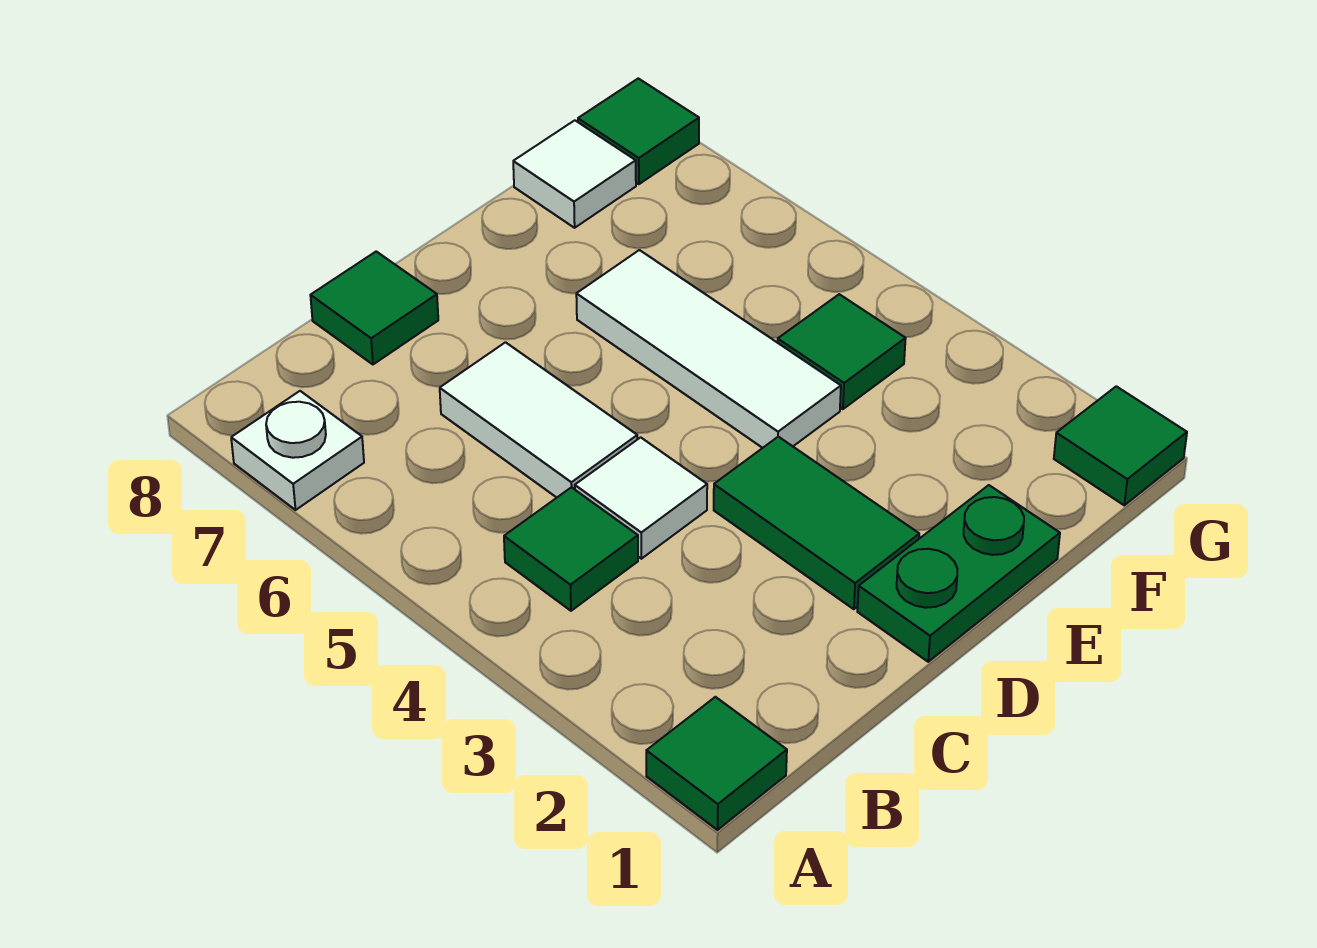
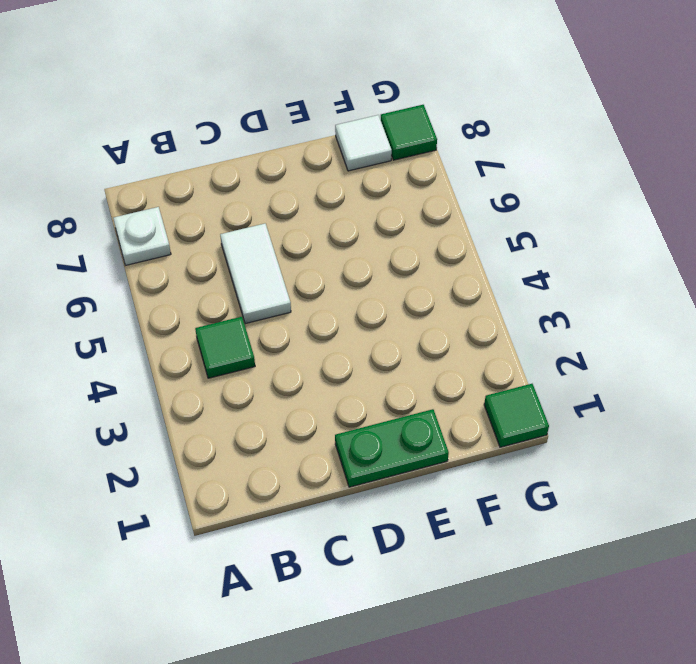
none -> green tile A1 level 1
none -> white tile C4 level 1
none -> green tile C8 level 1

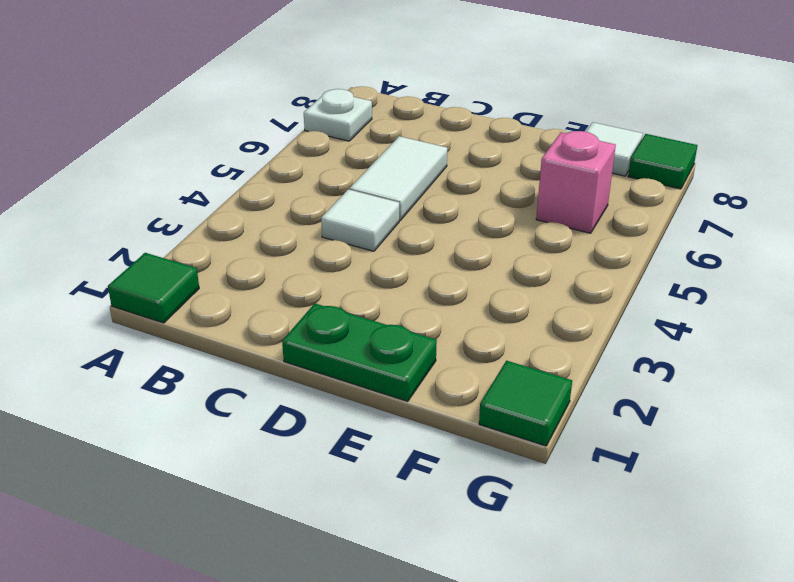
pink brick F6 level 1 -> none
none -> green tile B4 level 1
none -> green tile C8 level 1
none -> green tile D2:D3 level 1

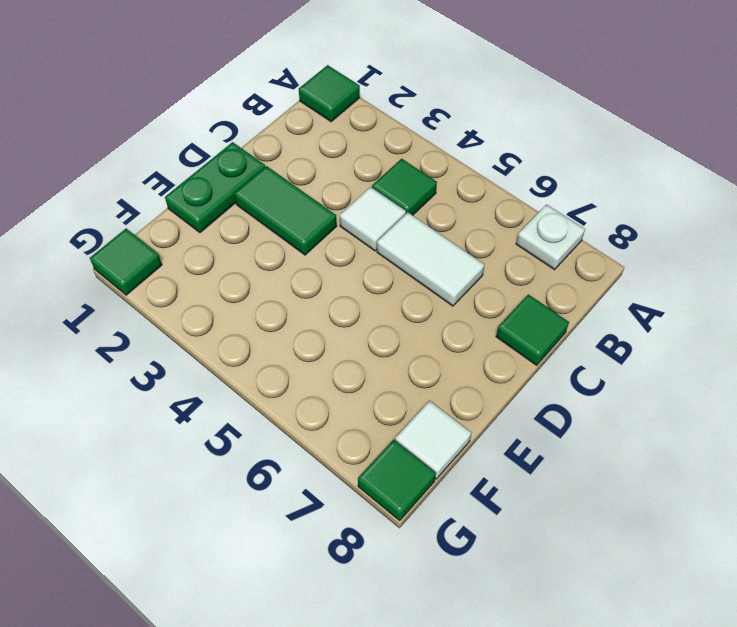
none -> white tile E4:E6 level 1
none -> green tile F4 level 1

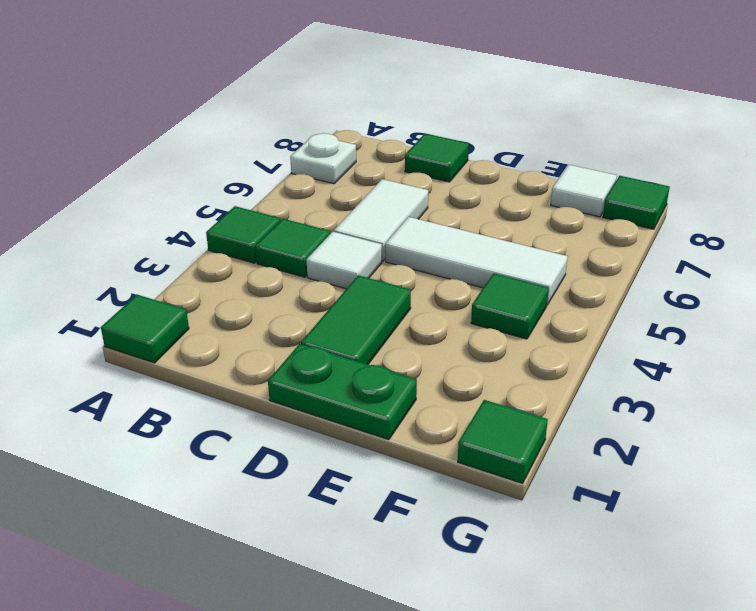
green tile A4 level 1 -> none
white tile D5:F5 level 1 -> white tile E4:E6 level 1

